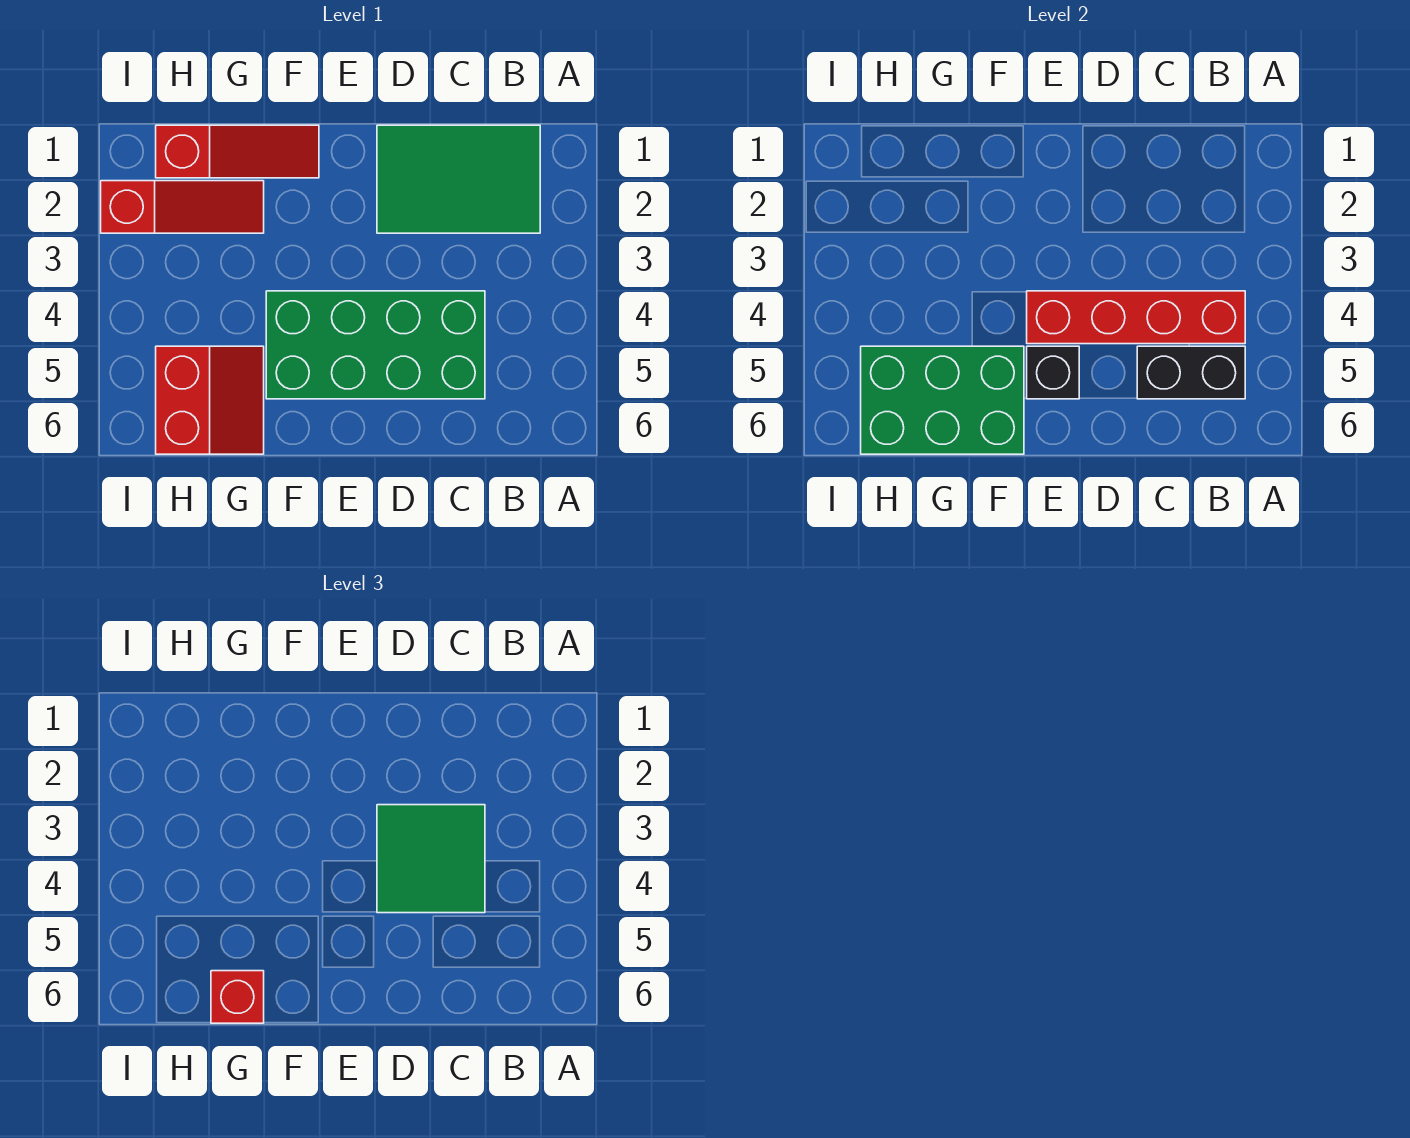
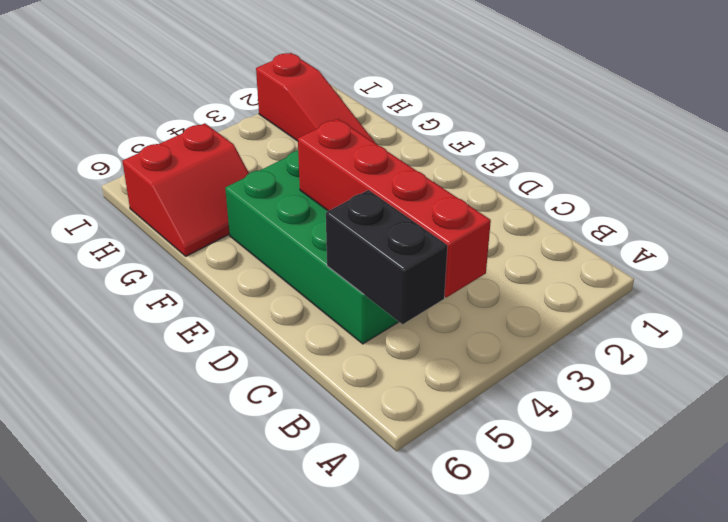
none -> green tile B1:D2 level 1
none -> red slope F1:H1 level 1 top H

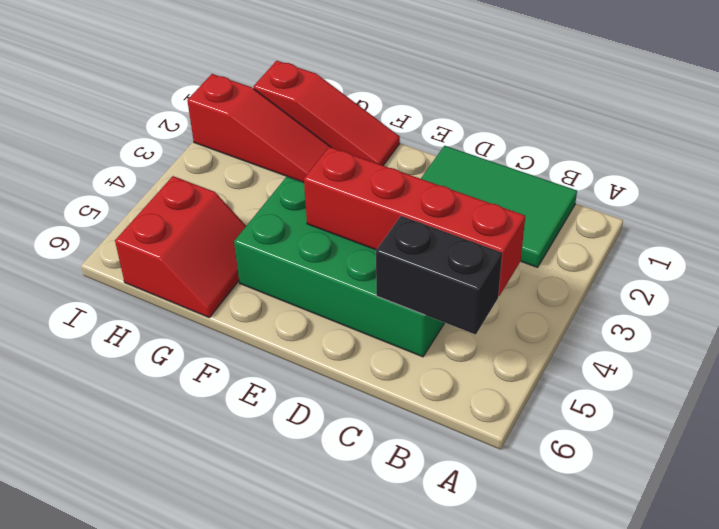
none -> black brick E5 level 2
none -> green brick F5:H6 level 2

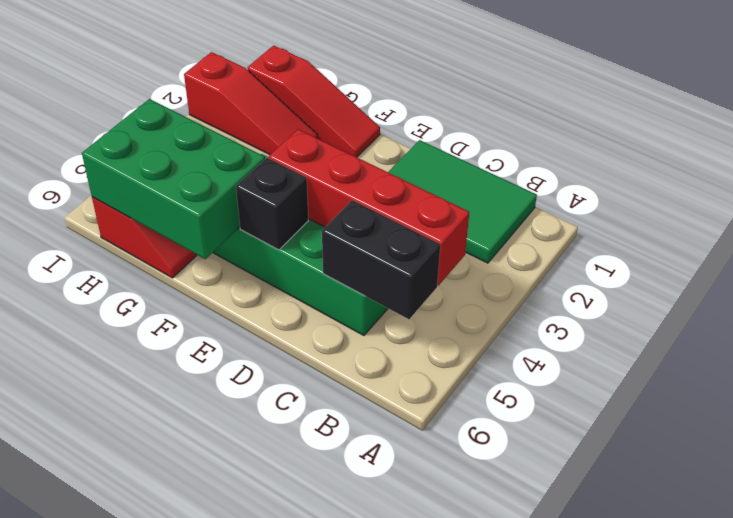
none -> green tile C3:D4 level 3
none -> red brick G6 level 3

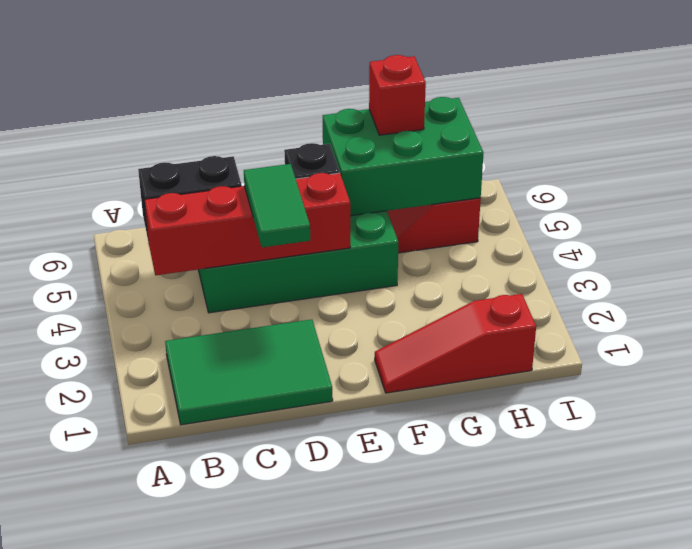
green tile D3:D4 level 3 -> green tile C3:D4 level 3
none -> red slope G2:I2 level 1 top I

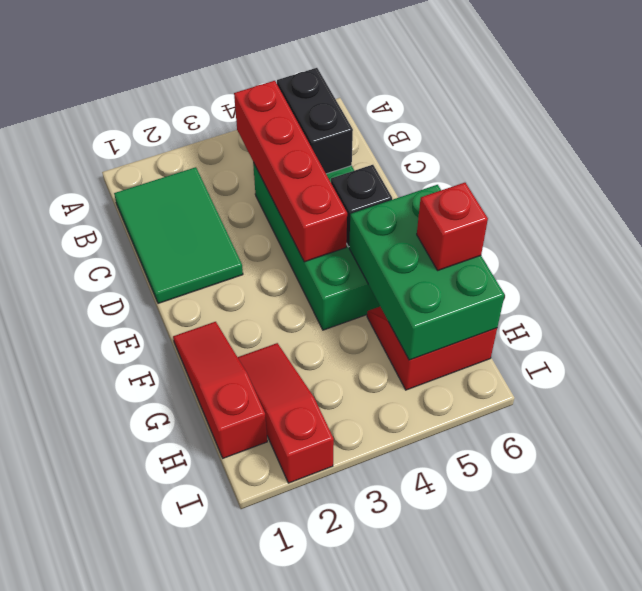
none -> green tile C3:D4 level 3

